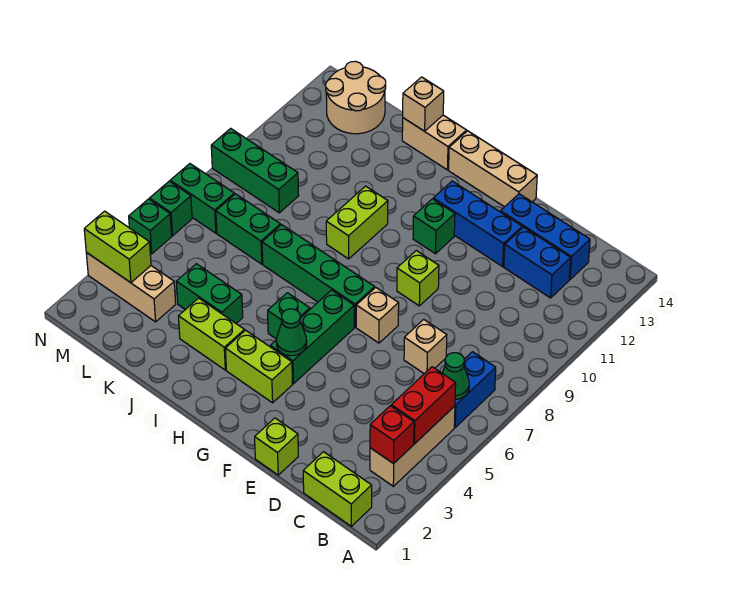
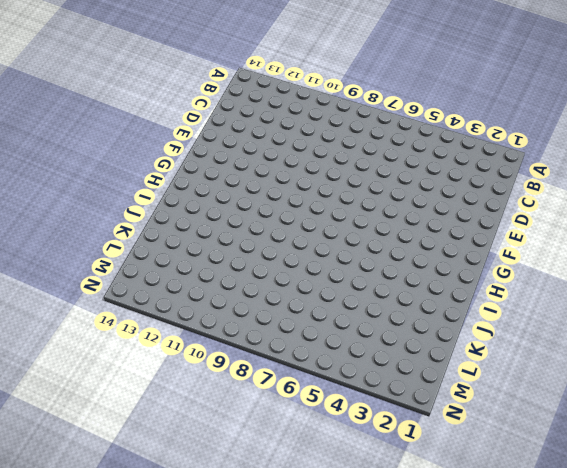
none -> lime brick B1:C1 level 1
none -> tan brick B3:B5 level 1
none -> blue brick B6:B7 level 1
none -> blue brick C12:D12 level 1

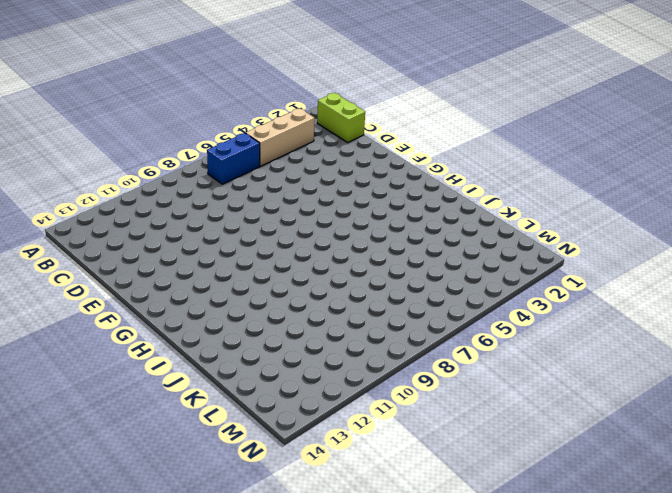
none -> blue brick C12:D12 level 1
none -> blue brick C13:E13 level 1
none -> tan brick D7 level 1
none -> lime brick E1 level 1

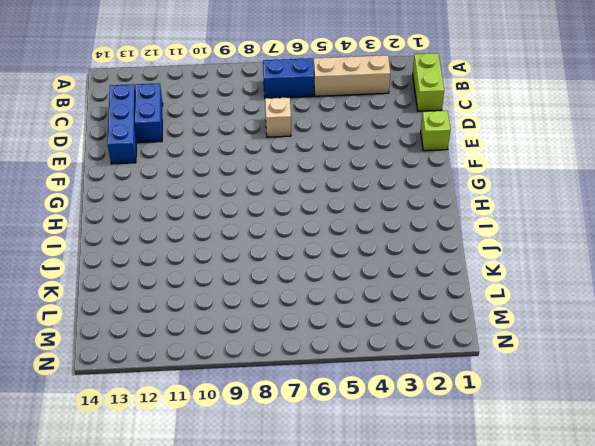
none -> blue brick E12:G12 level 1
none -> tan brick F7 level 1
none -> lime brick F9 level 1
none -> tan brick F14:H14 level 1

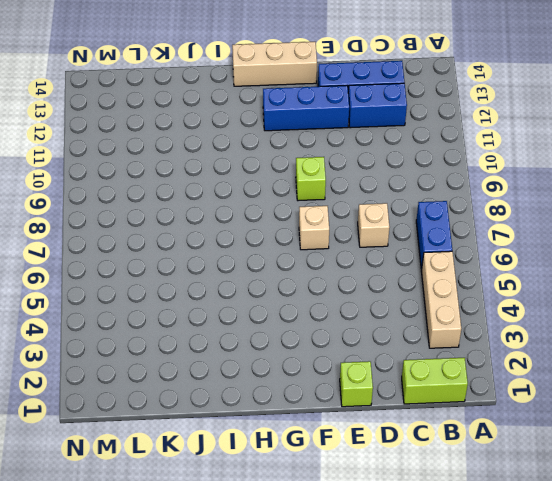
none -> lime brick G3:H3 level 1
none -> green brick G4:G6 level 1
none -> green brick G7:J7 level 1
none -> green brick G11 level 1

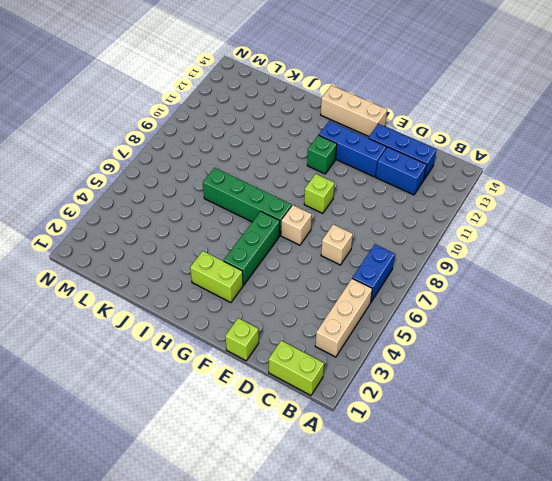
none -> green brick H5 level 1
none -> lime brick I3:J3 level 1
none -> lime brick I9:I10 level 1
none -> tan brick I14:J14 level 1

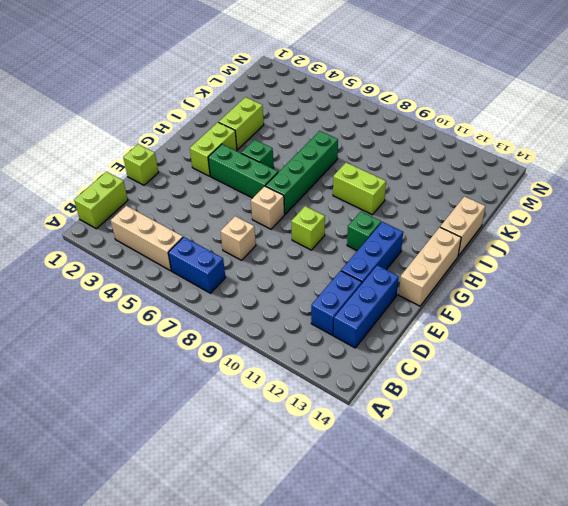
none -> green brick J4:K4 level 1
none -> green brick K7:L7 level 1
none -> tan brick L3:N3 level 1
none -> green brick L9:N9 level 1

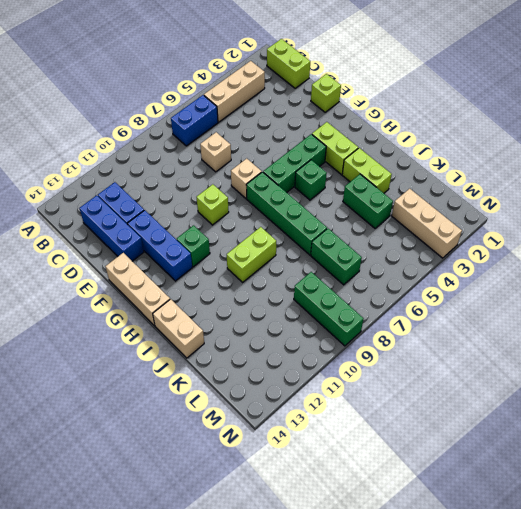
none -> tan round brick L13:M14 level 1
none -> green brick M7:N7 level 1
none -> green brick N5 level 1
none -> green brick N6 level 1

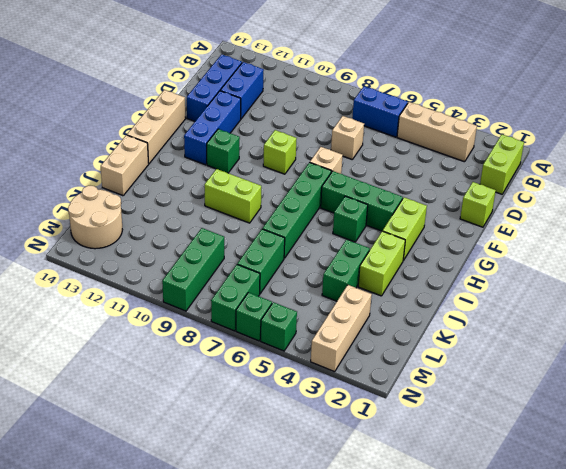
none -> red brick B3 level 2
none -> red brick B4:B5 level 2
none -> green cone B6 level 2
none -> green cone G4 level 2

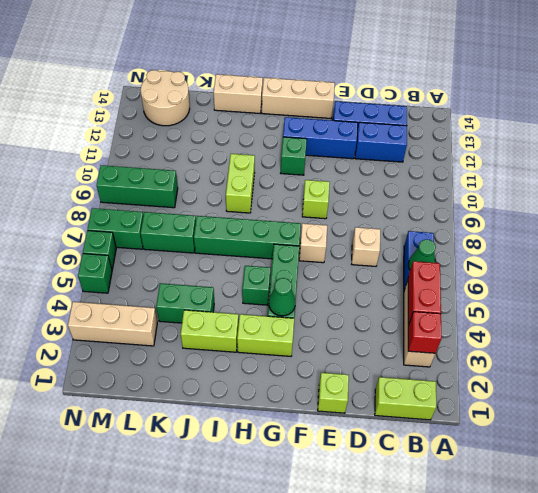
none -> tan brick J14 level 2
none -> lime brick M3:N3 level 2

